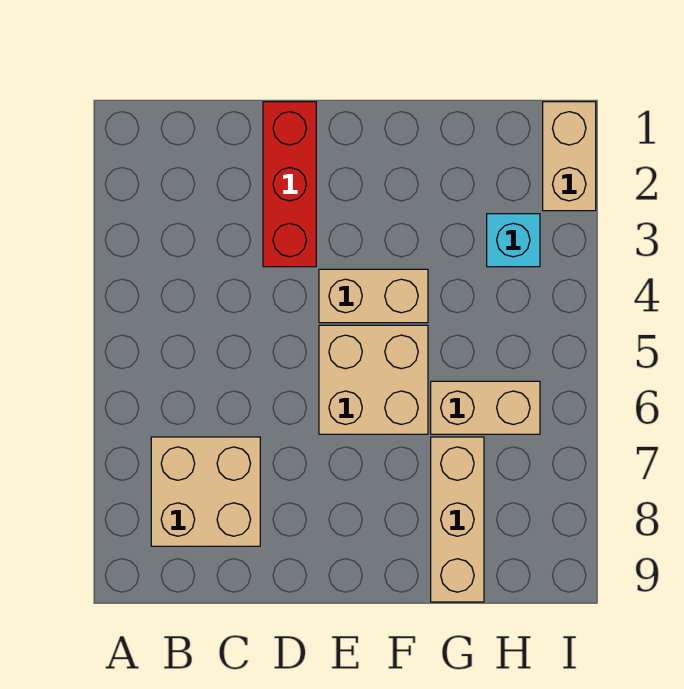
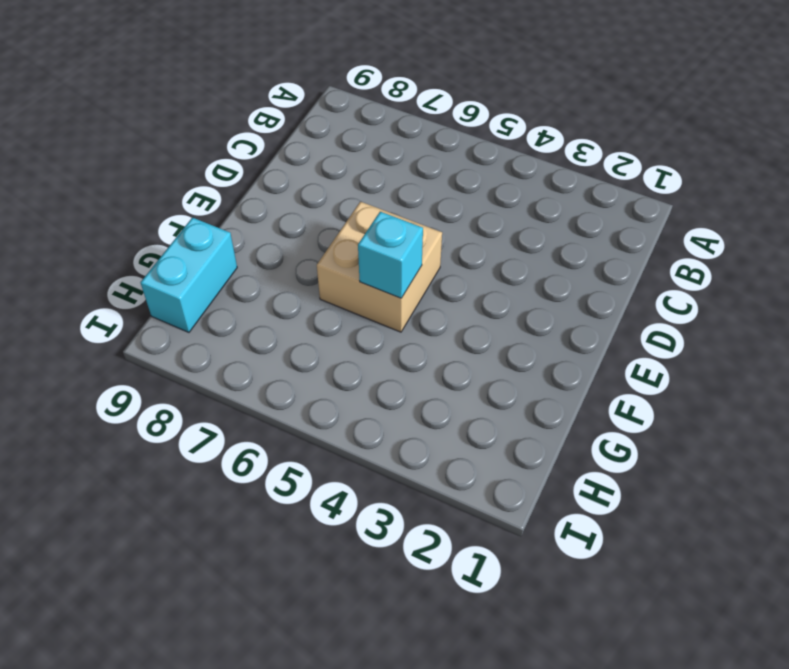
cyan brick F5 level 2 -> cyan brick H3 level 1
cyan brick G9:H9 level 1 -> tan brick G7:G9 level 1
none -> tan brick B7:C8 level 1
none -> red brick D1:D3 level 1

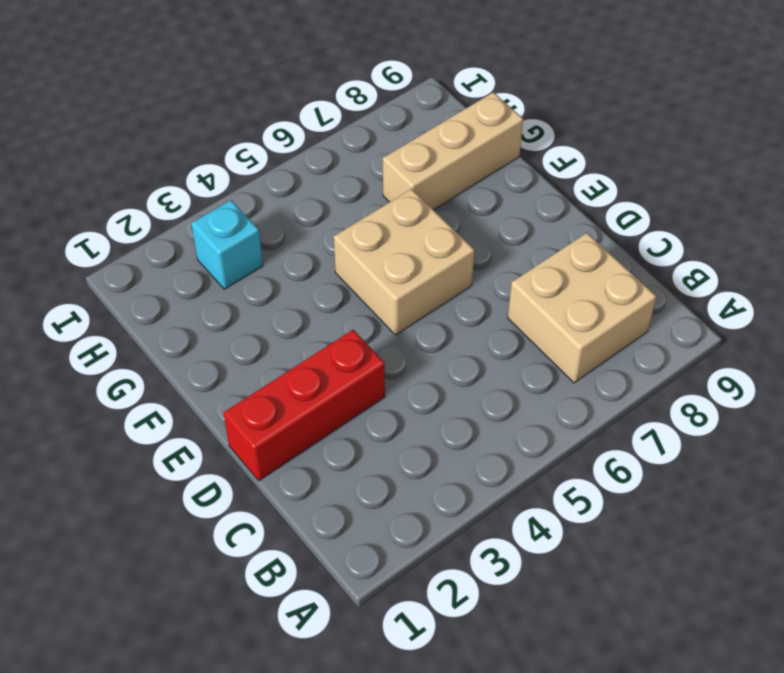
none -> tan brick E4:F4 level 1
none -> tan brick G6:H6 level 1

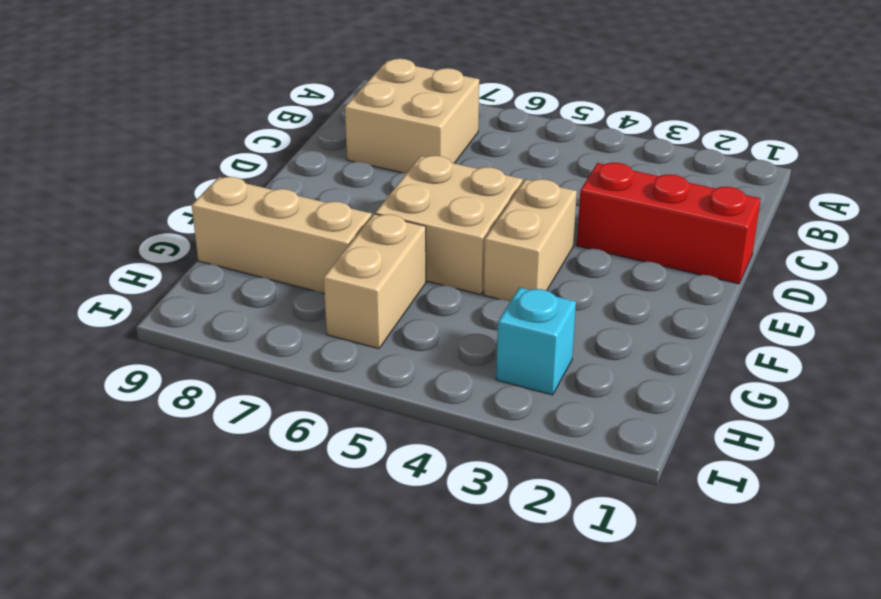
none -> tan brick I1:I2 level 1

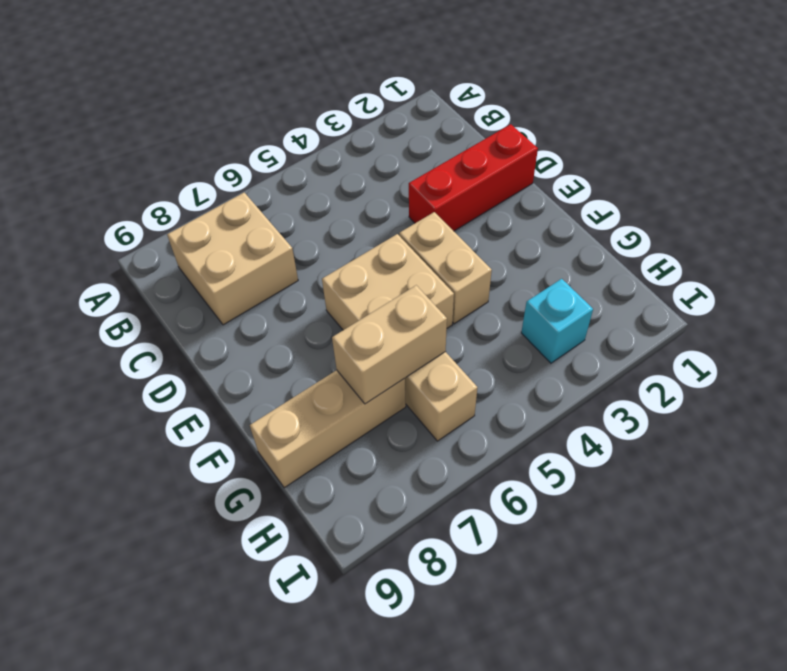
tan brick G6:G7 level 2 -> tan brick I1:I2 level 1

